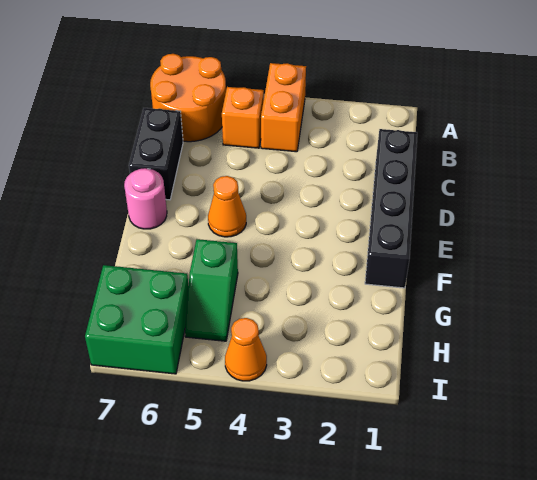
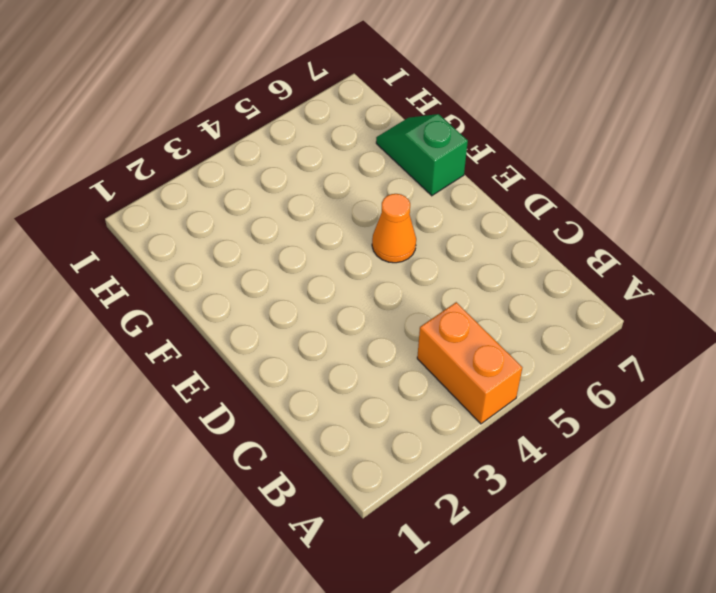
green slope F7:G7 level 1 top F -> green slope G5:H5 level 1 top G
none -> orange round brick A6:B7 level 1
none -> orange brick B5 level 1

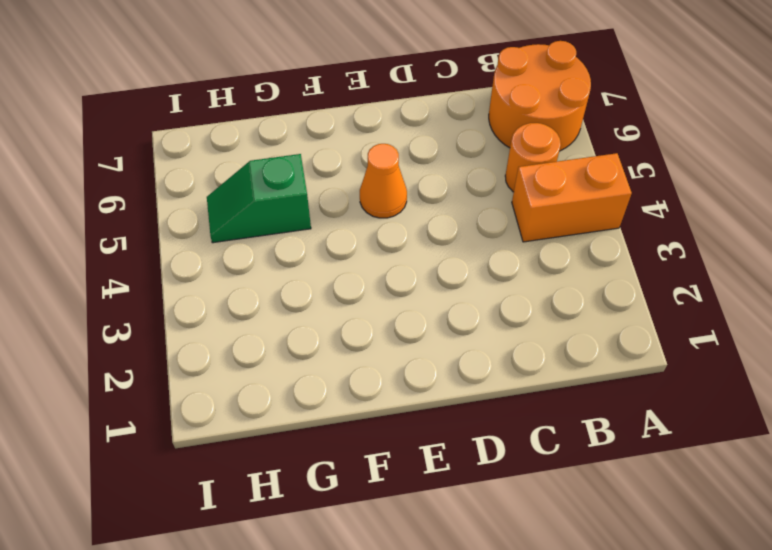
orange round brick B5 level 1 -> orange brick B5 level 1
none -> black brick C1:F1 level 1
none -> black brick C7:D7 level 1

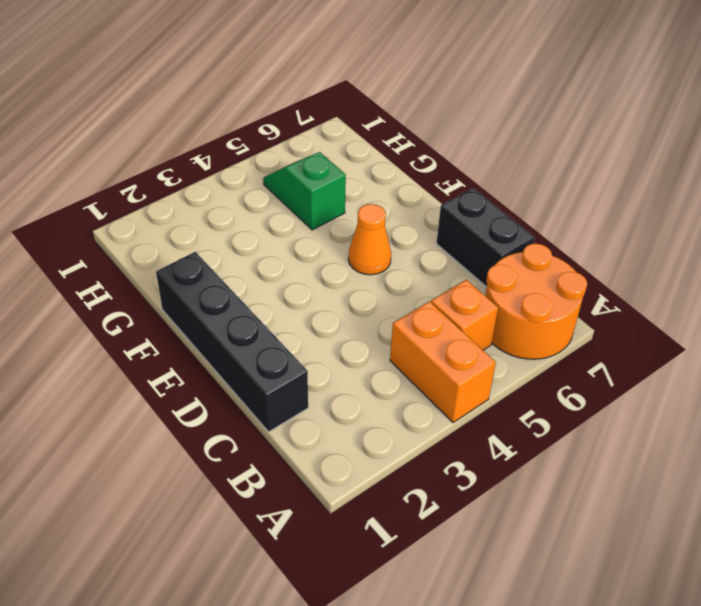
none -> pink round brick E7 level 1
none -> green brick H6:I7 level 1

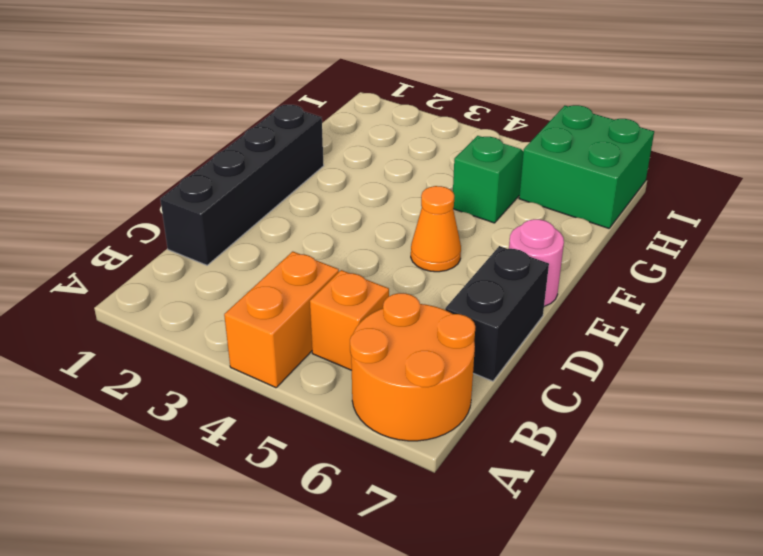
none -> orange cone I4 level 1

